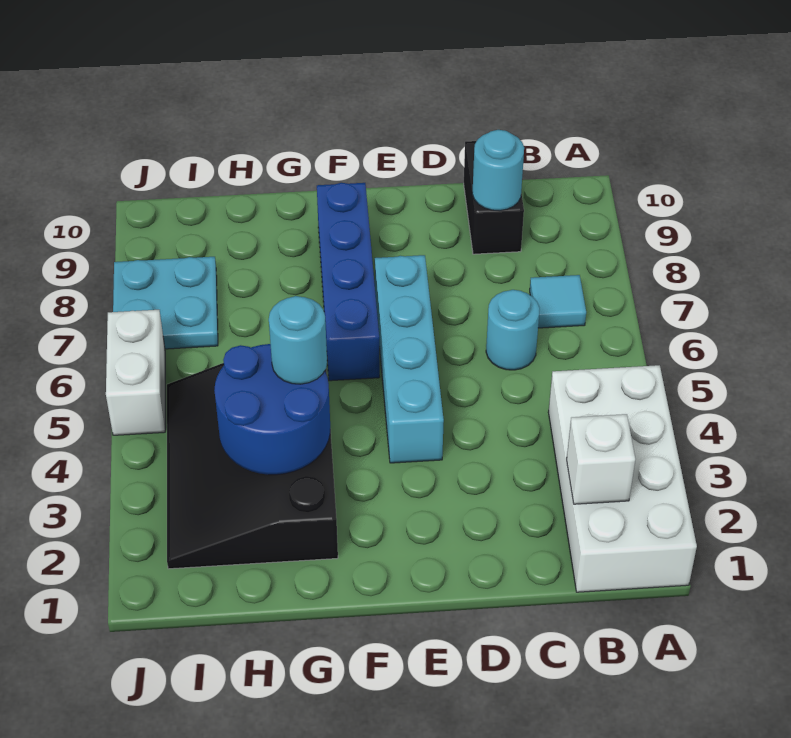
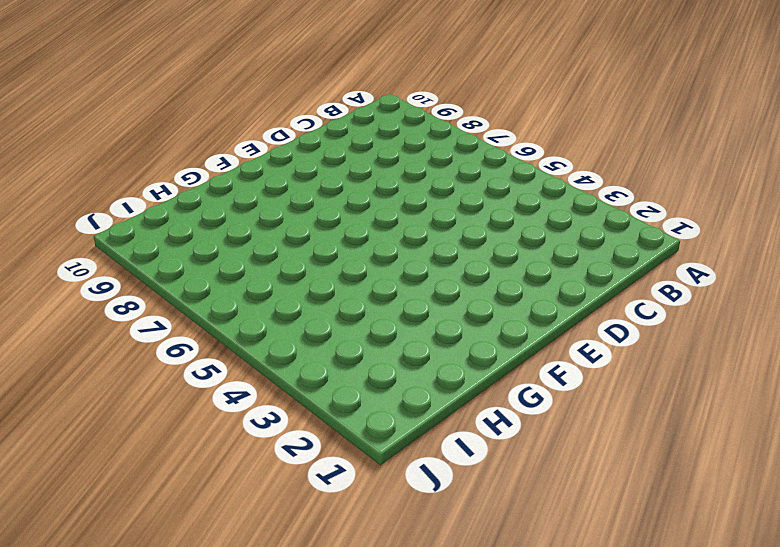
none -> white brick A1:B4 level 1
none -> cyan tile B7 level 1
none -> cyan round brick C6 level 1

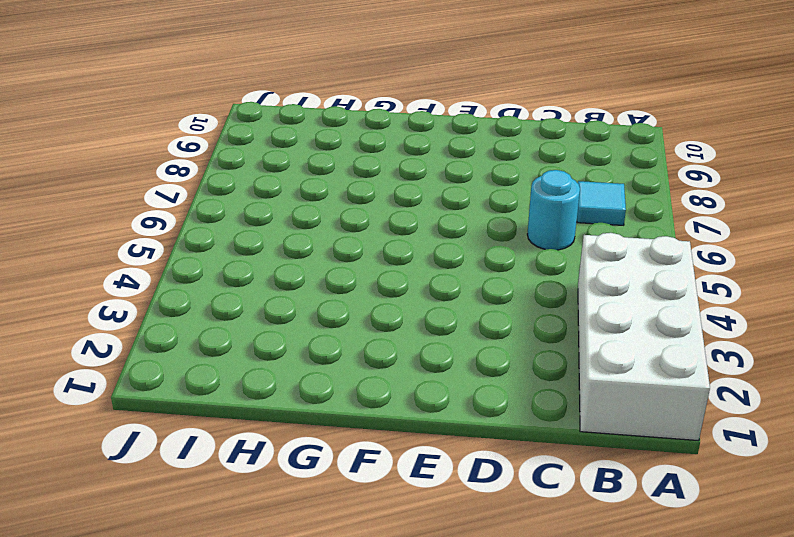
none -> black brick C9:C10 level 1
none -> cyan brick E4:E7 level 1
none -> blue brick F6:F9 level 1

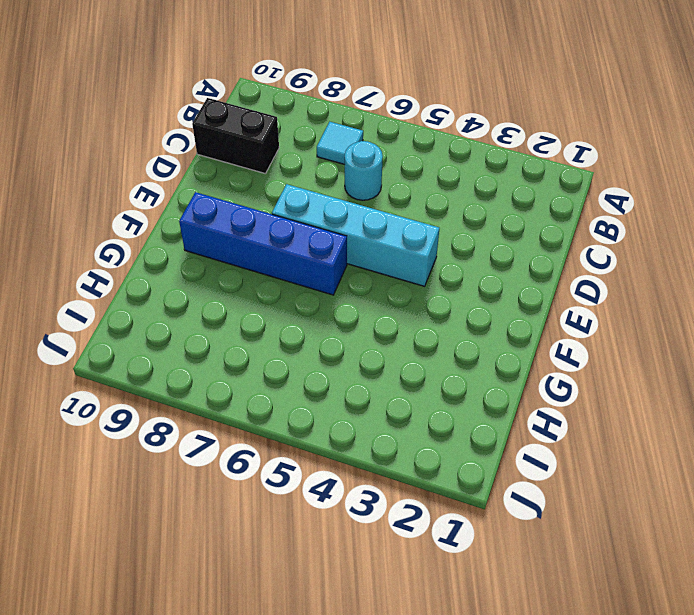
none -> white brick A1:B4 level 1
none -> black slope G2:I5 level 1 top G
none -> cyan plate I7:J8 level 1

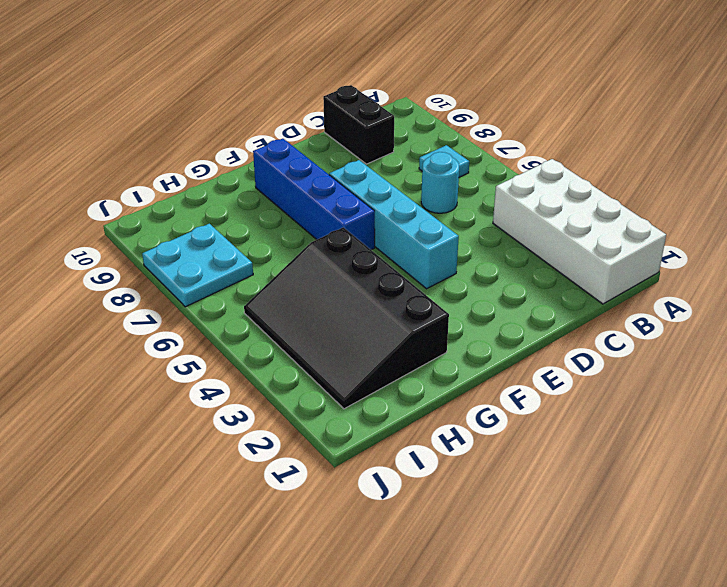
none -> white brick J5:J6 level 1
none -> white brick B2 level 2
none -> cyan round brick C9 level 2

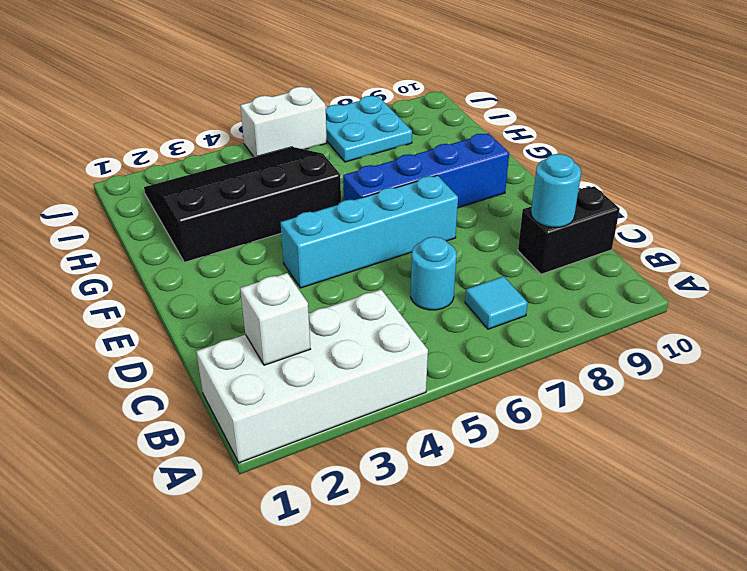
none -> blue round brick G3:H4 level 2
none -> cyan round brick G4 level 3

